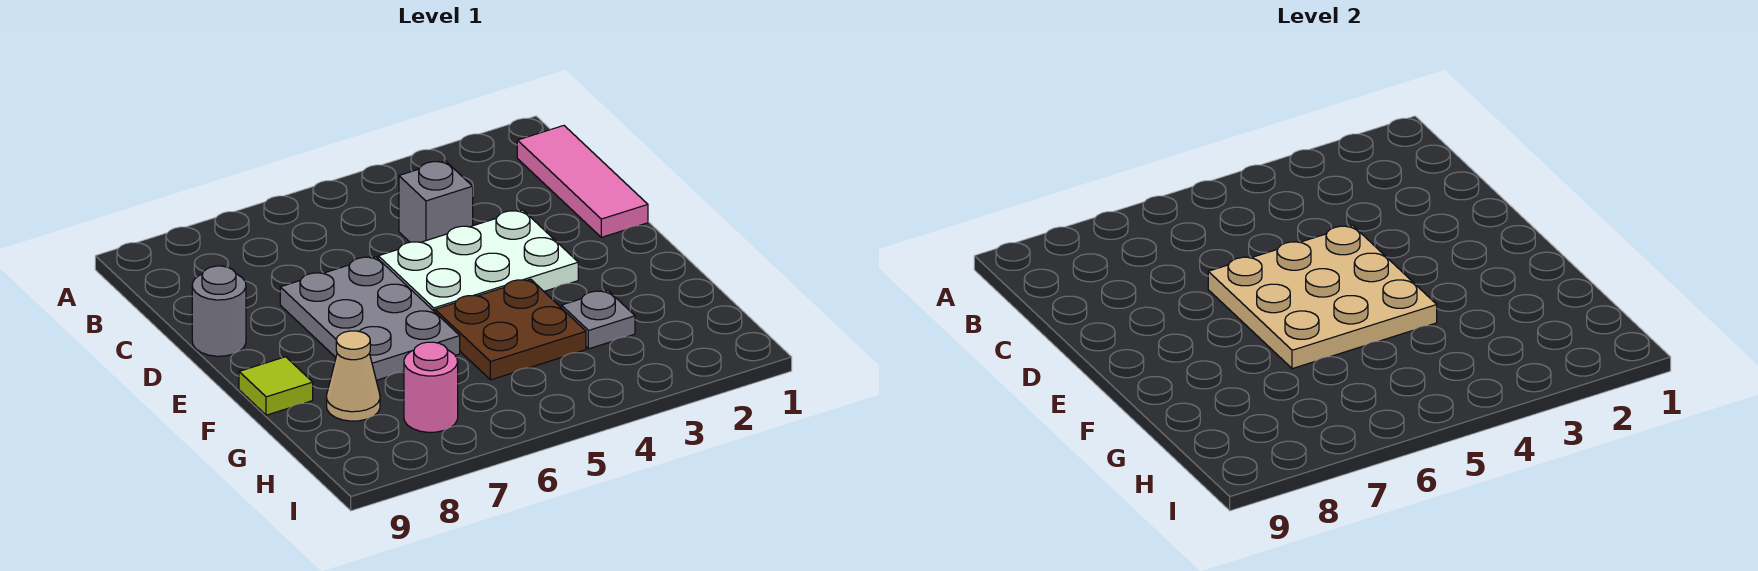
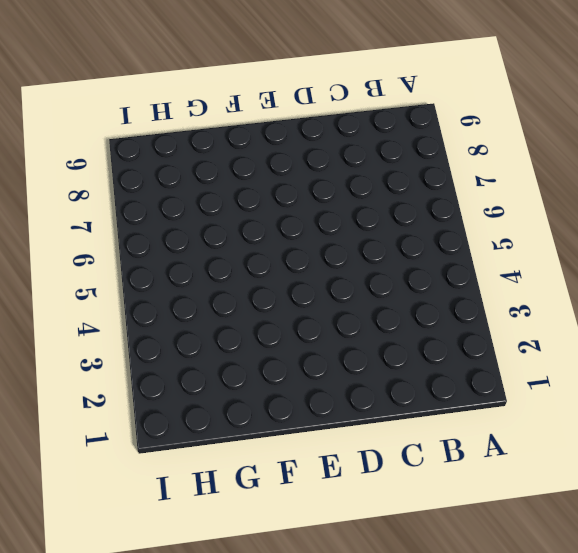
none -> pink tile B1:D1 level 1
none -> grey brick C4 level 1

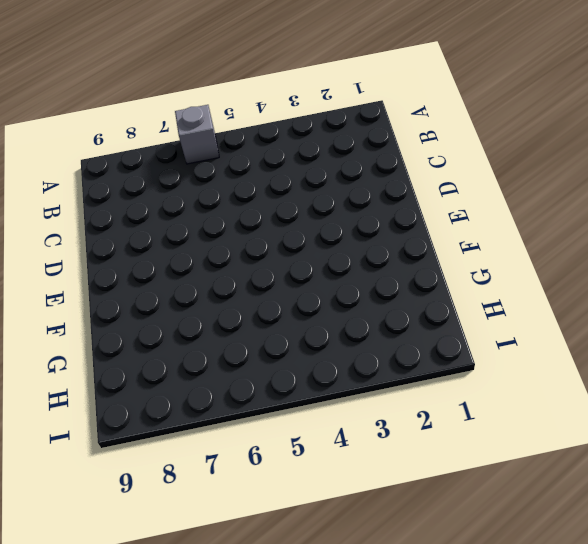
grey brick A6 level 1 -> grey brick C4 level 1
none -> pink tile B1:D1 level 1
none -> white plate D3:E5 level 1

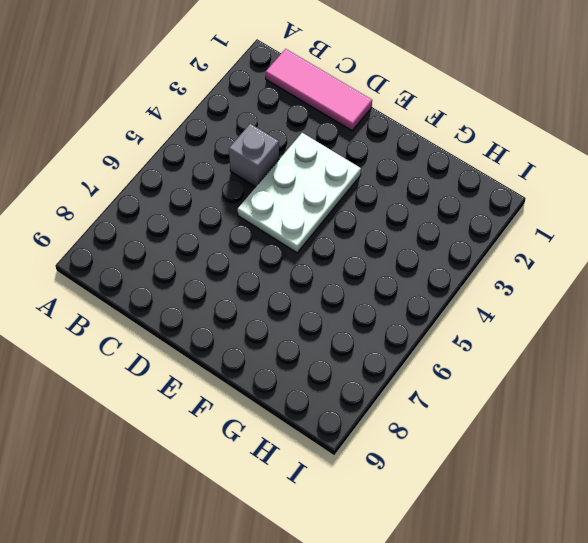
none -> grey plate D6:F7 level 1
none -> grey round brick D9 level 1

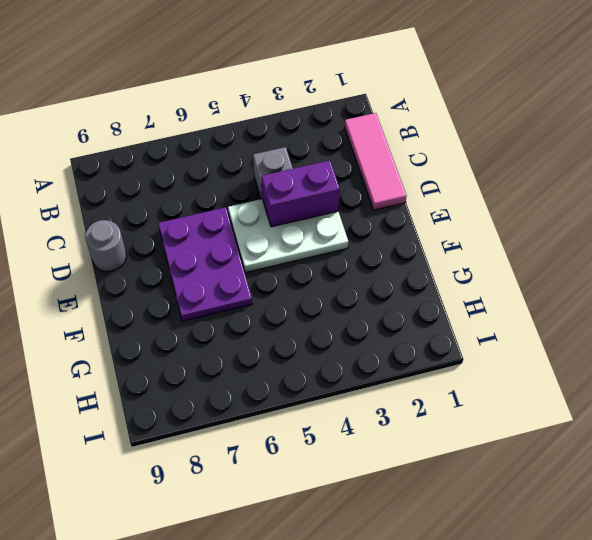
purple brick D3:D4 level 2 -> tan plate D4:F6 level 2
purple plate D6:F7 level 1 -> grey plate D6:F7 level 1
none -> brown plate F4:G5 level 1
none -> lime tile F9 level 1

